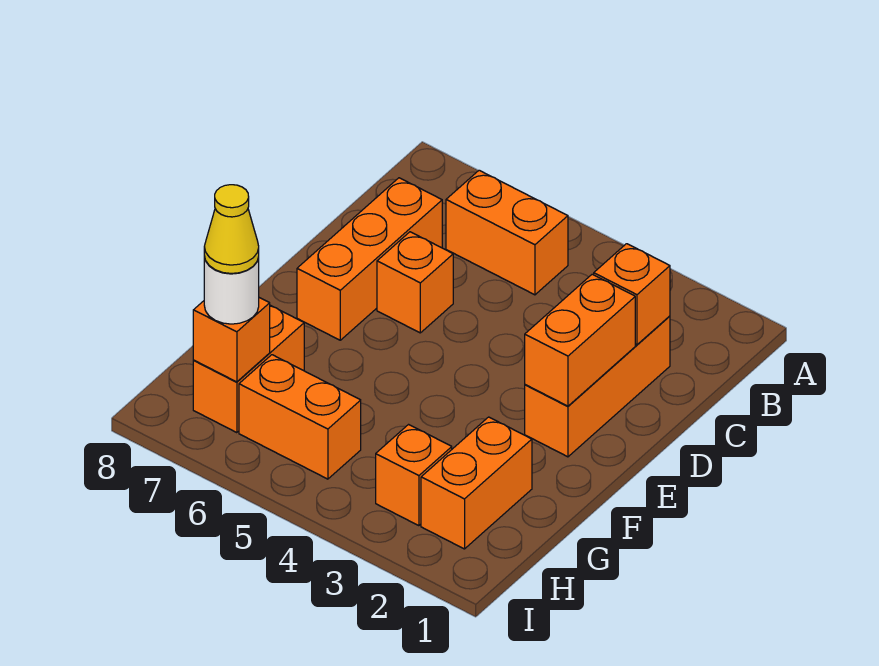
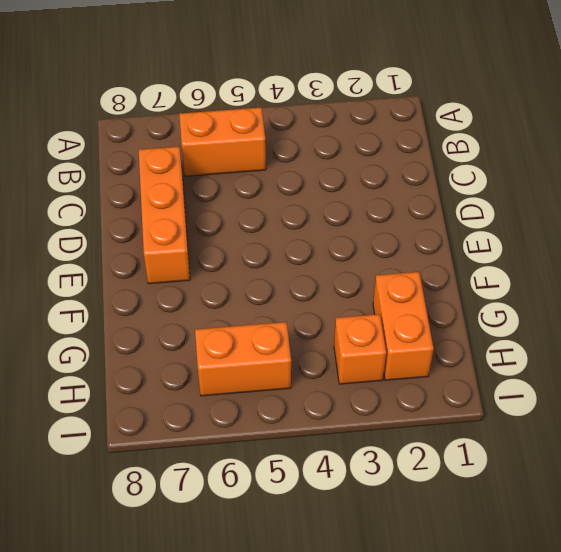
none -> orange brick C2:E2 level 1
none -> orange brick D6 level 1
none -> orange brick G7:H7 level 1

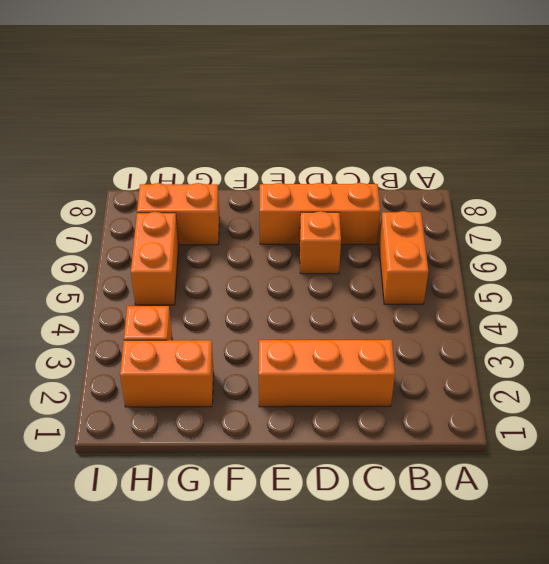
none -> orange brick C2 level 2
none -> orange brick D2:E2 level 2
none -> orange brick H7 level 2

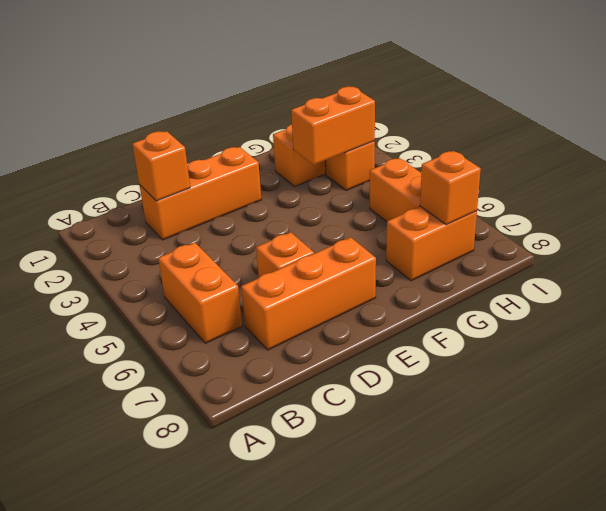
orange brick G3:H3 level 2 -> orange brick D2:E2 level 2
none -> white round brick H7 level 3
none -> yellow cone H7 level 4

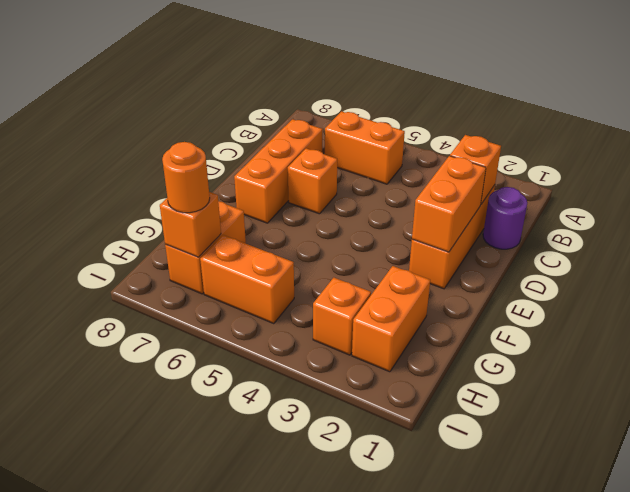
purple round brick C1 level 1 -> none
orange round brick H7 level 3 -> white round brick H7 level 3
none -> yellow cone H7 level 4

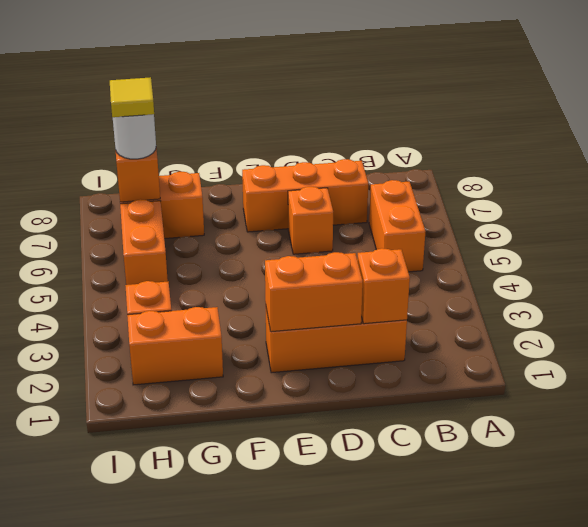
yellow tile H7 level 4 -> yellow cone H7 level 4

